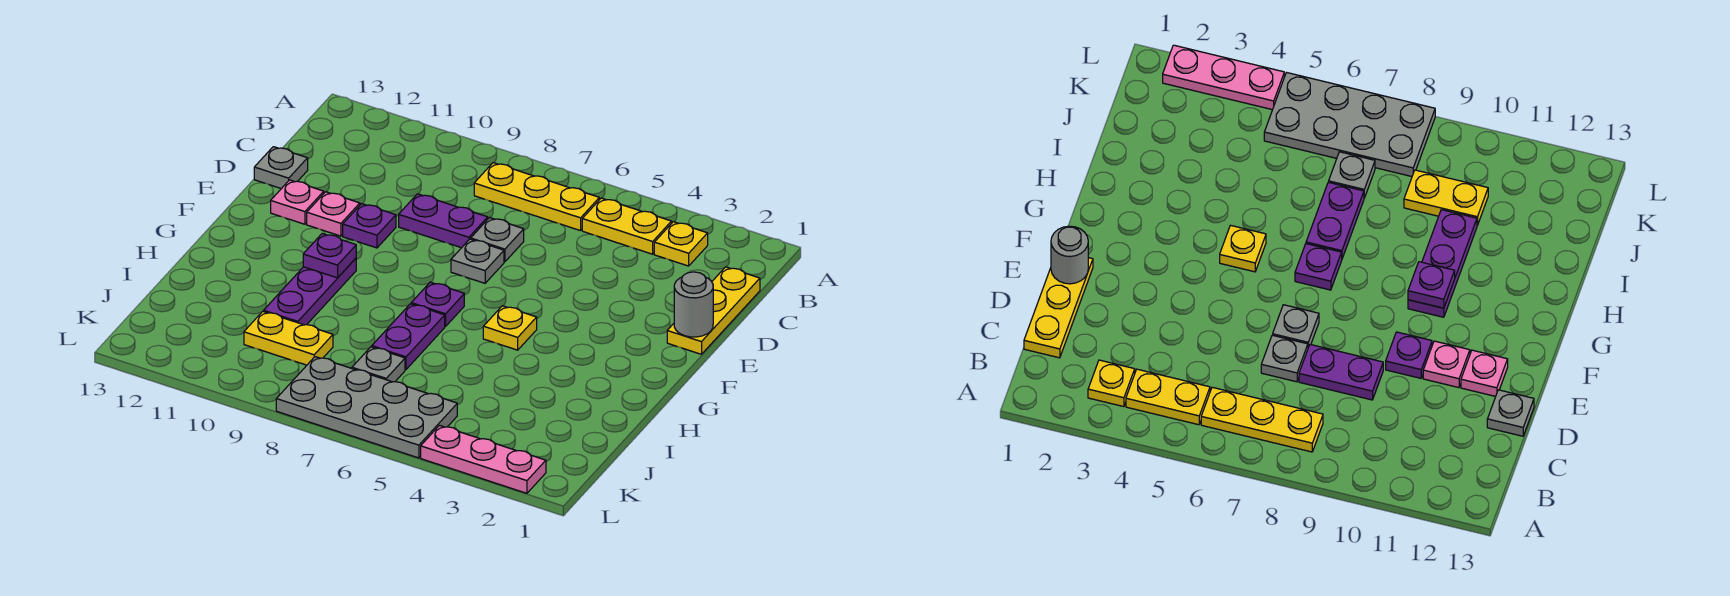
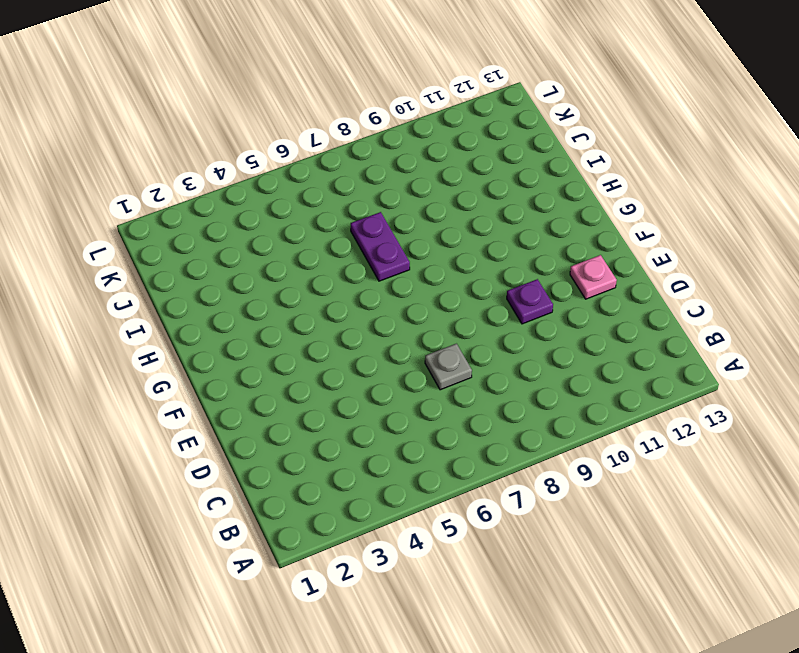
none -> yellow plate B3 level 1
none -> yellow plate B4:B5 level 1
none -> yellow plate B6:B8 level 1

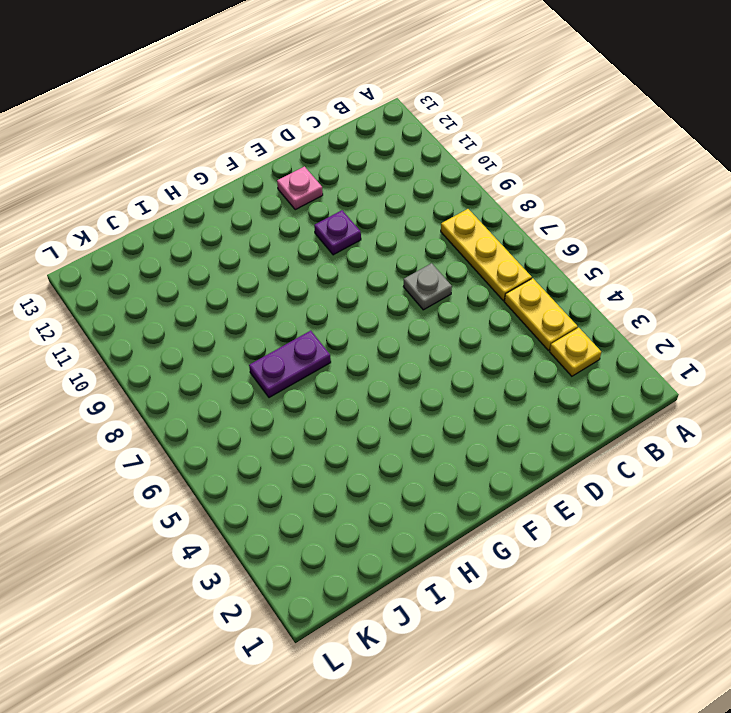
none -> yellow plate C1:E1 level 1
none -> purple plate D8:D9 level 1
none -> grey plate D13 level 1

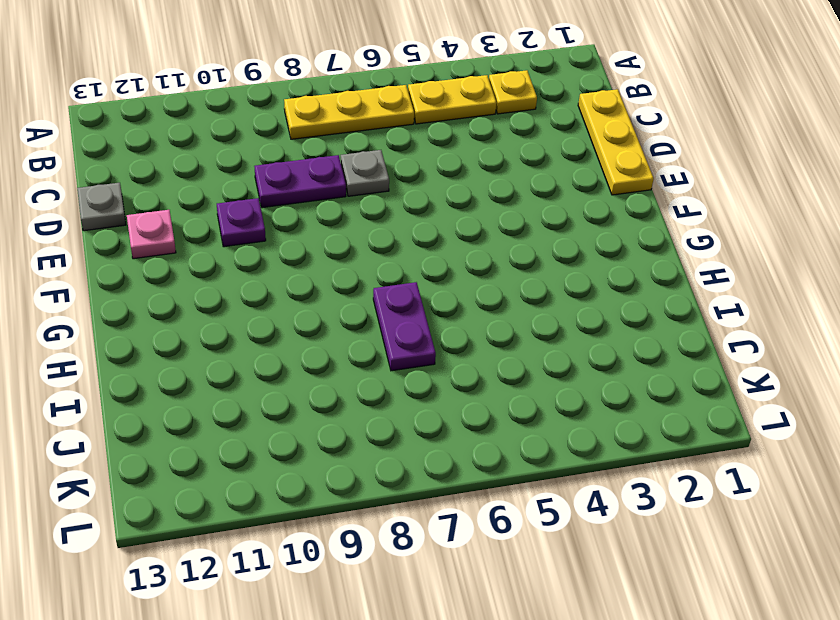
none -> grey plate E7 level 1
none -> pink plate E11 level 1
none -> yellow plate G5 level 1

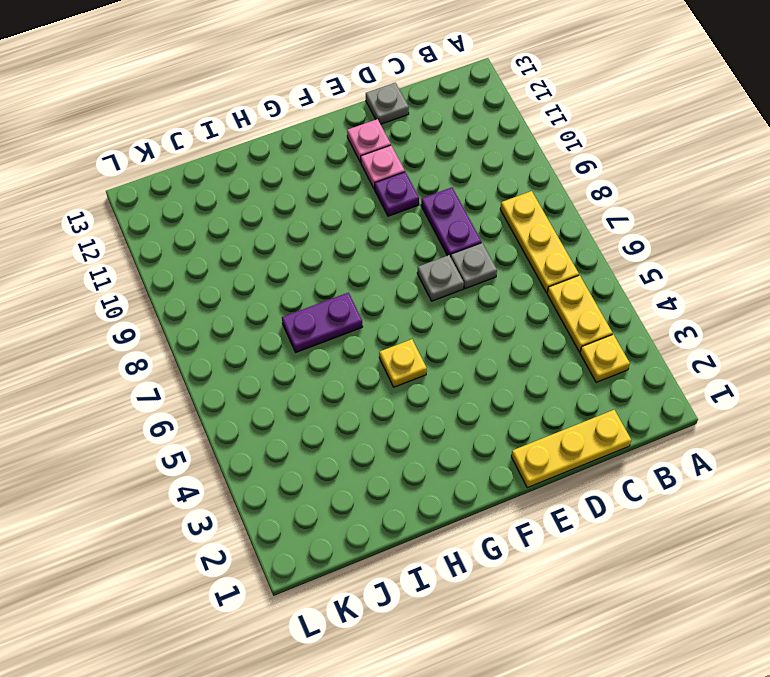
none -> purple plate G7 level 1
none -> purple plate G10:I10 level 1
none -> grey plate J7 level 1

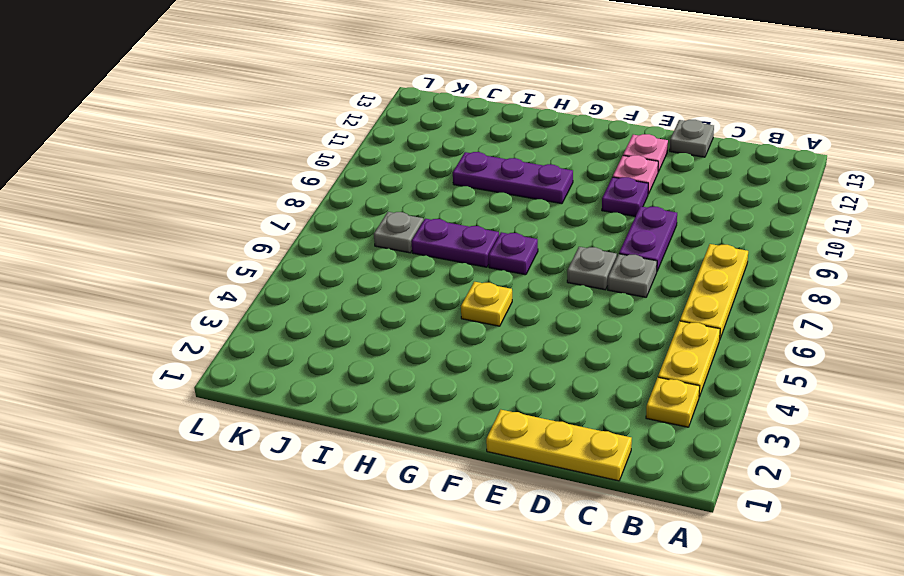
none -> yellow plate J9:J10 level 1
none -> grey plate K5:L8 level 1
none -> pink plate L2:L4 level 1

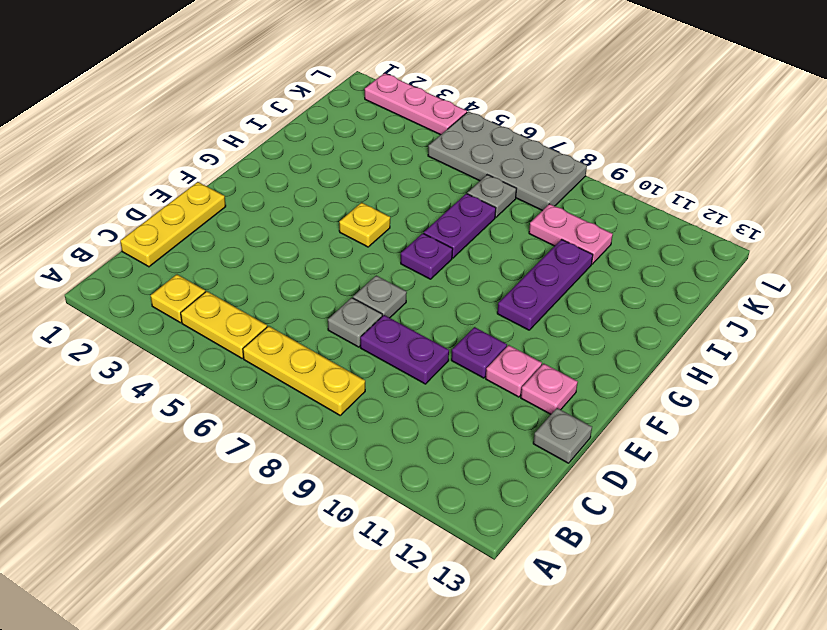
pink plate J9:J10 level 1 -> yellow plate J9:J10 level 1
none -> grey round brick E1 level 2
none -> purple plate G10 level 2

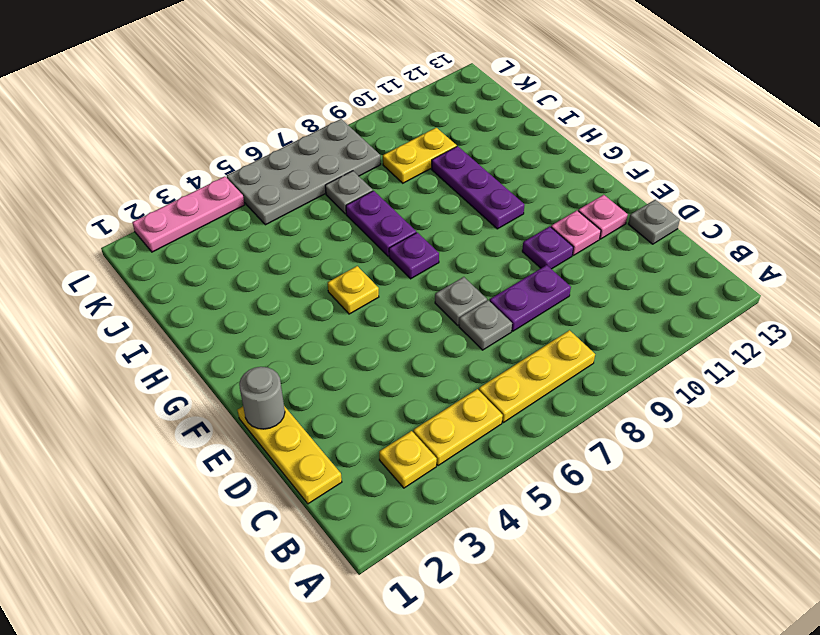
none -> purple plate G10 level 2

